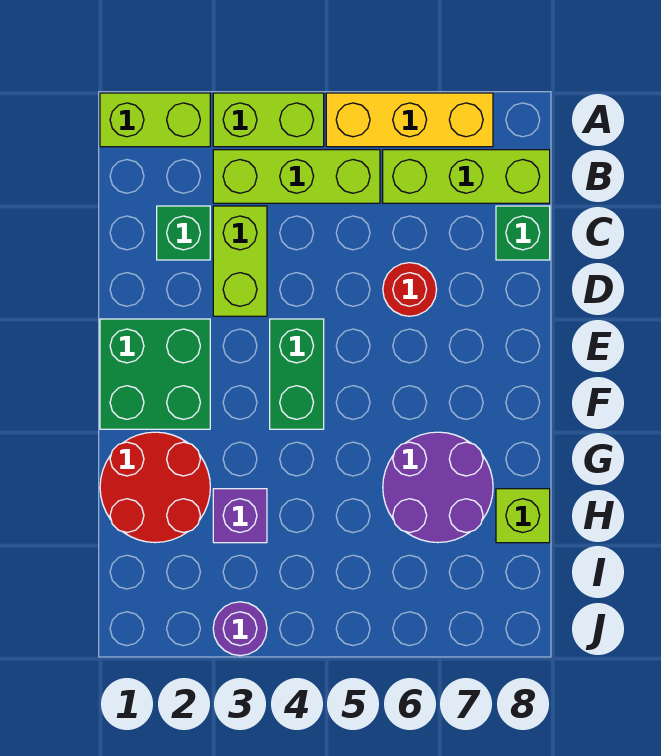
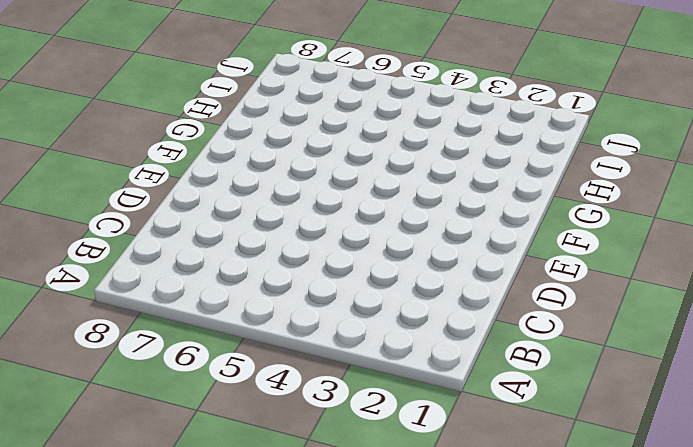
none -> lime brick A1:A2 level 1
none -> lime brick A3:A4 level 1
none -> yellow brick A5:A7 level 1

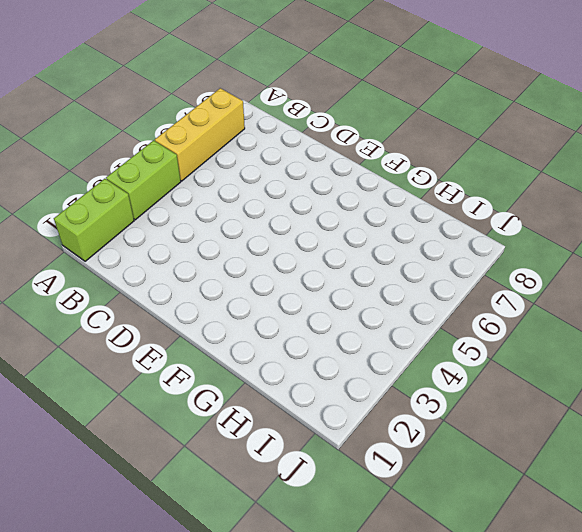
none -> lime brick B3:B5 level 1
none -> lime brick B6:B8 level 1
none -> green brick C2 level 1

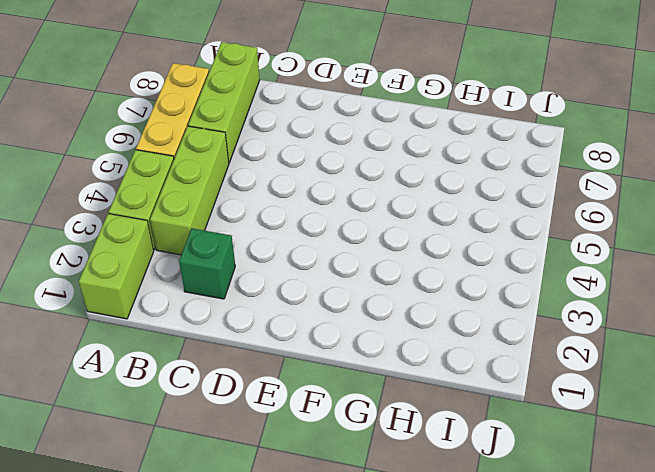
none -> lime brick C3:D3 level 1
none -> green brick C8 level 1
none -> red round brick D6 level 1

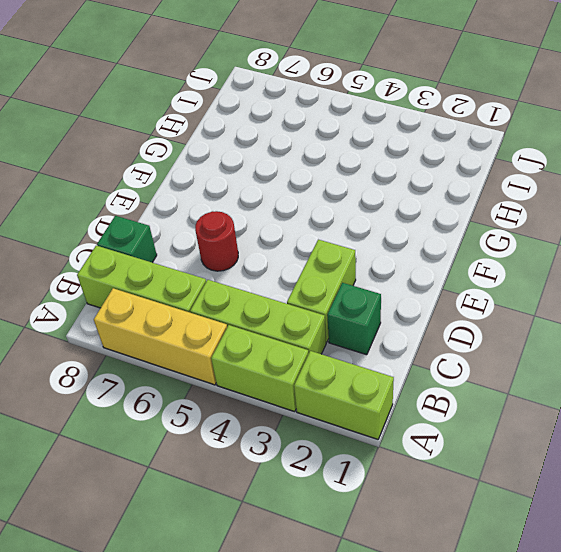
none -> green brick E1:F2 level 1
none -> green brick E4:F4 level 1
none -> red round brick G1:H2 level 1

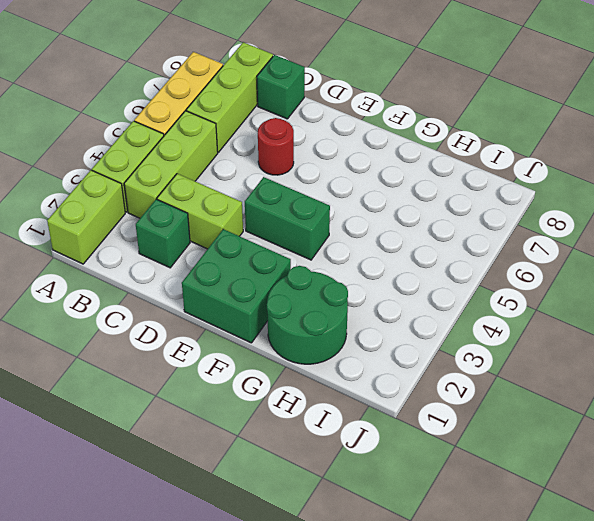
green round brick G1:H2 level 1 -> red round brick G1:H2 level 1
none -> purple round brick G6:H7 level 1
none -> purple brick H3 level 1
none -> lime brick H8 level 1

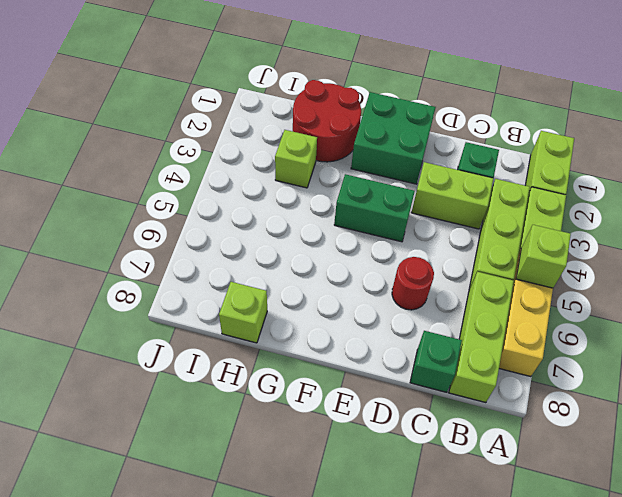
lime brick A5 level 2 -> none
lime brick H3 level 1 -> purple brick H3 level 1
none -> purple round brick G6:H7 level 1
none -> purple round brick J3 level 1

